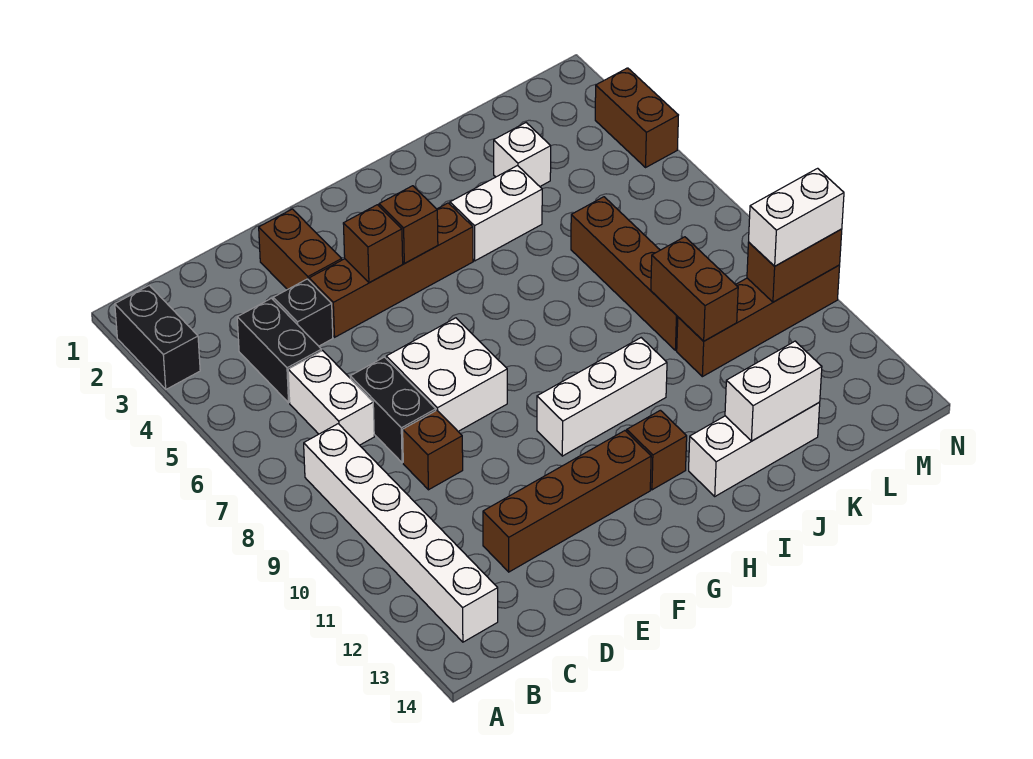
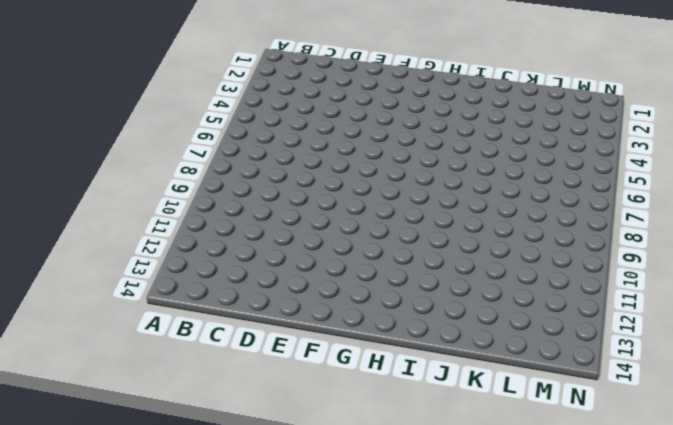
none -> black brick A2:A3 level 1
none -> white brick B8:B13 level 1
none -> black brick C4:C5 level 1

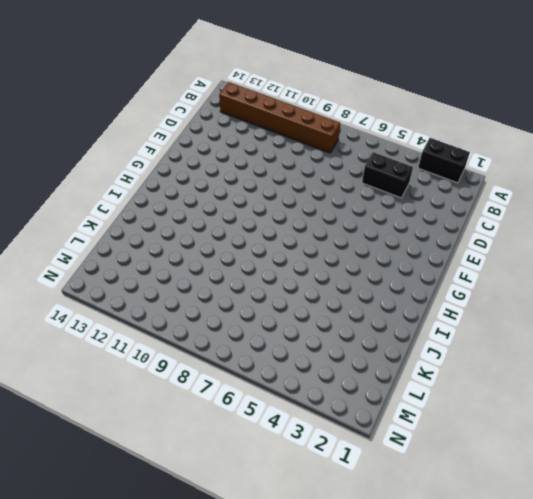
brown brick B8:B13 level 1 -> white brick B8:B13 level 1
none -> white brick C6:C7 level 1
none -> black brick D4 level 1
none -> black brick D7:D8 level 1

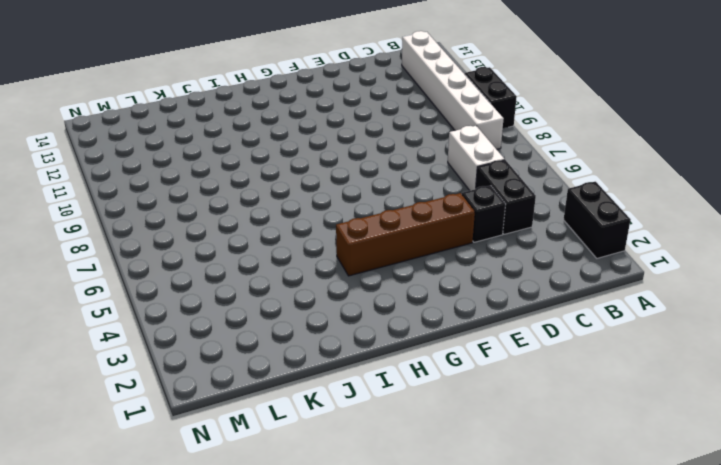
black brick A9:A10 level 1 -> black brick D7:D8 level 1
none -> brown brick D9 level 1
none -> brown brick D12:G12 level 1
none -> brown brick E2:E3 level 1

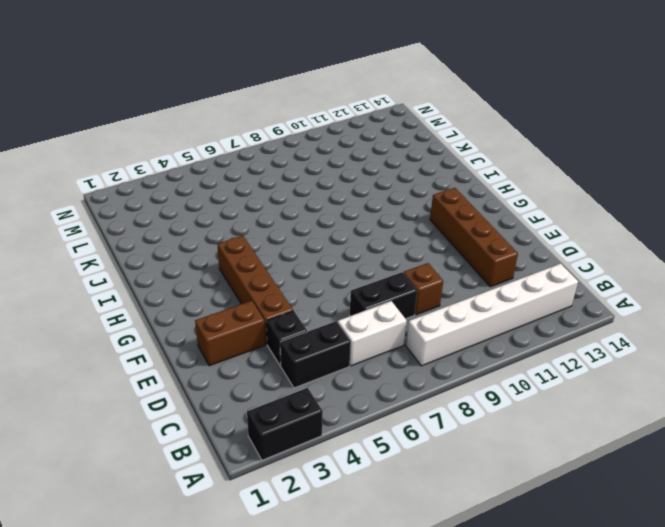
none -> white brick E7:F8 level 1
none -> white brick G10:I10 level 1
none -> brown brick H12 level 1

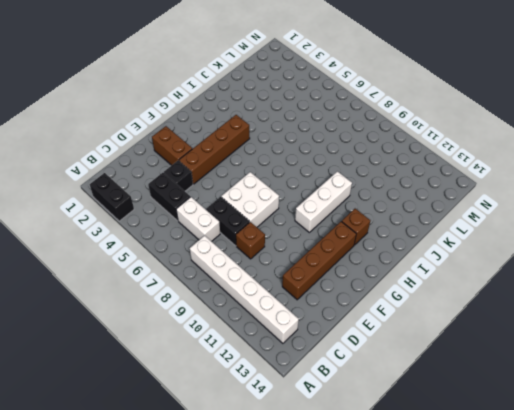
none -> white brick I4:J4 level 1
none -> white brick I13:K13 level 1
none -> white brick K3 level 1

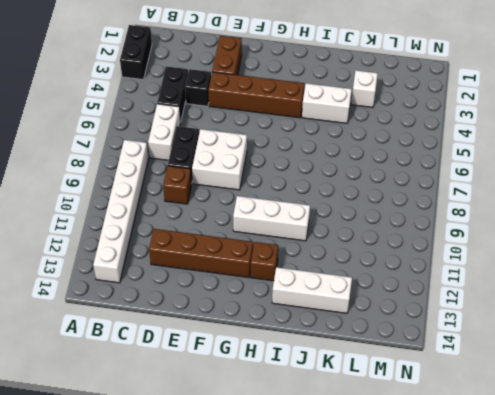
none -> brown brick K6:K9 level 1
none -> brown brick K10:N10 level 1
none -> brown brick N3:N4 level 1

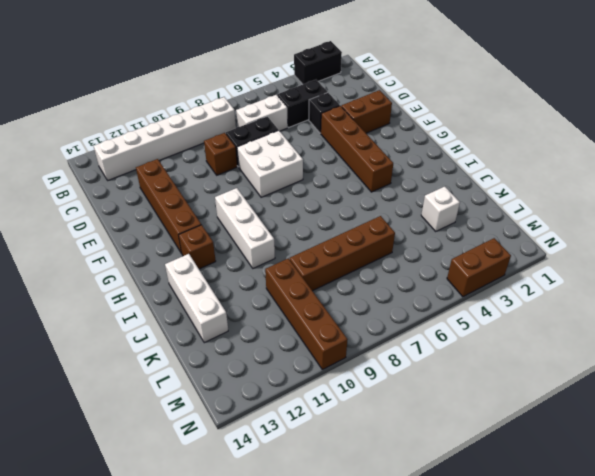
none -> white brick I4:J4 level 1
none -> brown brick F4 level 2
none -> brown brick G4 level 2

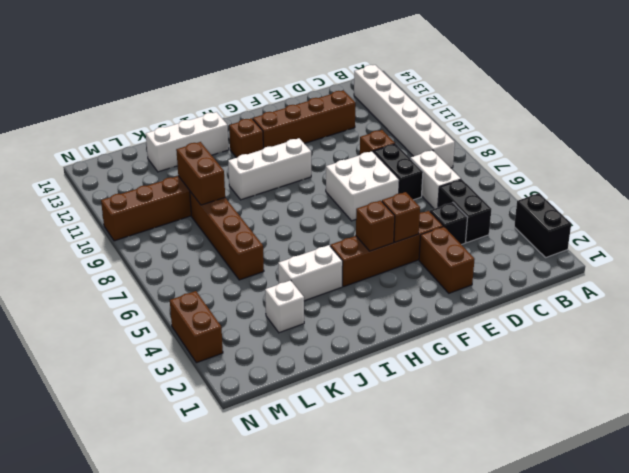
none -> white brick J13:K13 level 2
none -> brown brick M10:N10 level 2
none -> white brick M10:N10 level 3

